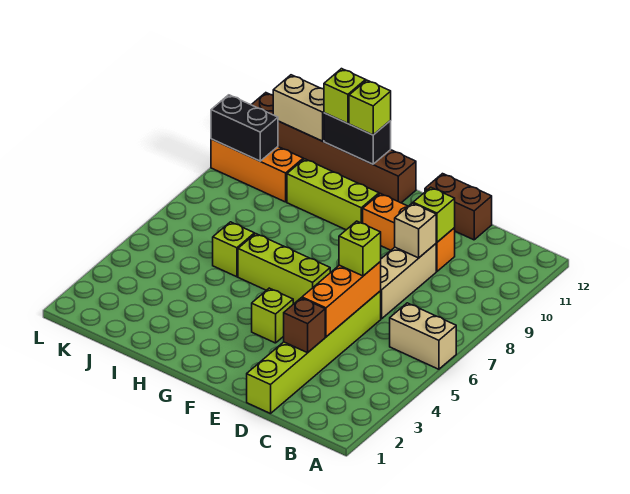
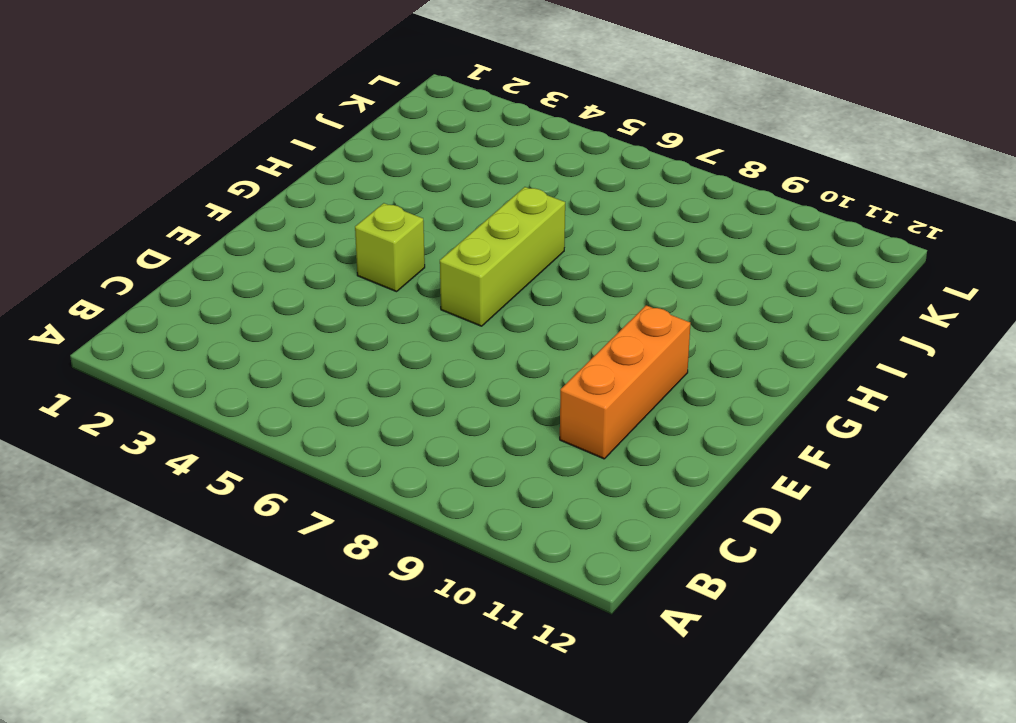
none -> tan brick A6:B6 level 1
none -> lime brick D1:D6 level 1
none -> tan brick D7:D9 level 1

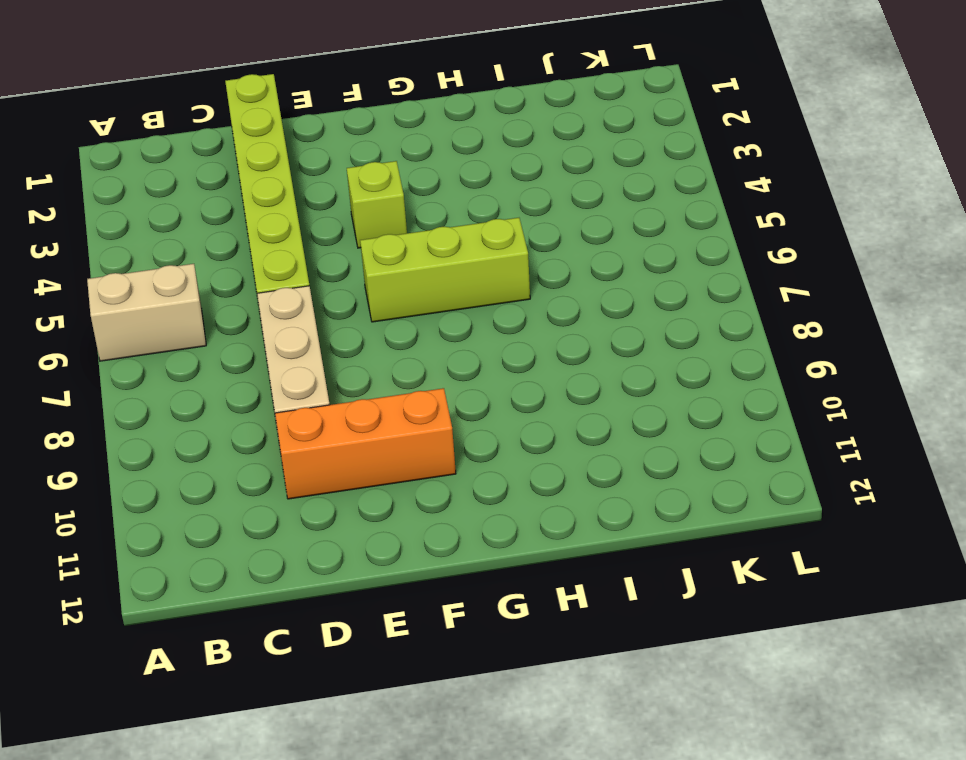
none -> brown brick D12:E12 level 1
none -> lime brick G10:I10 level 1
none -> brown brick G12:L12 level 1

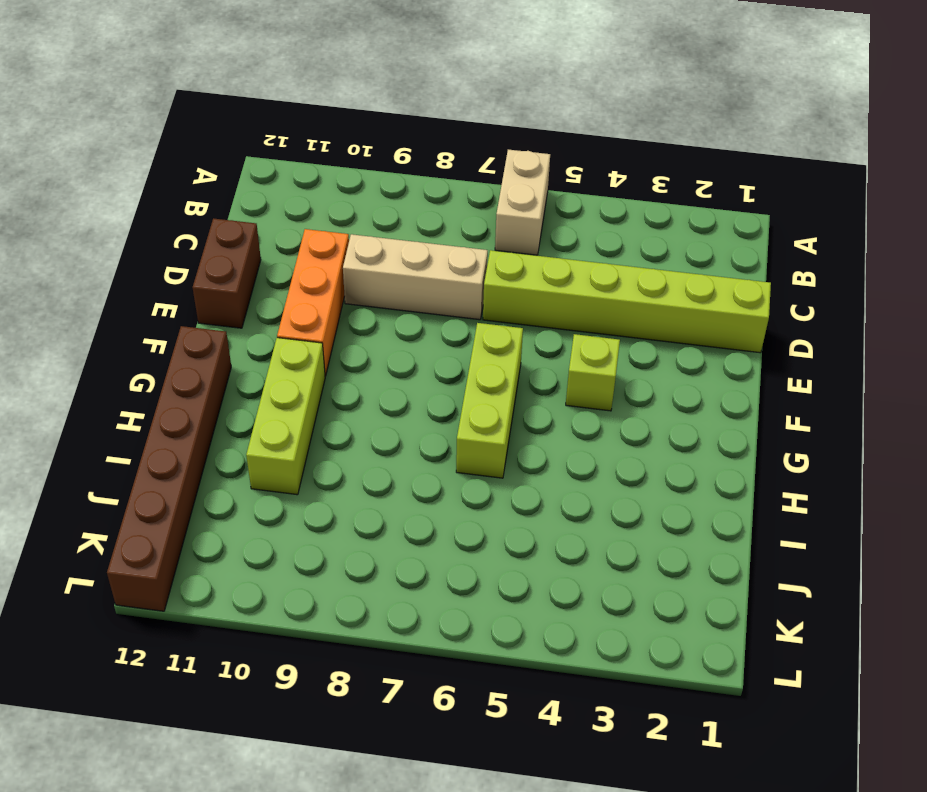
none -> lime brick I6 level 1
none -> orange brick J10:L10 level 1
none -> brown brick D3 level 2

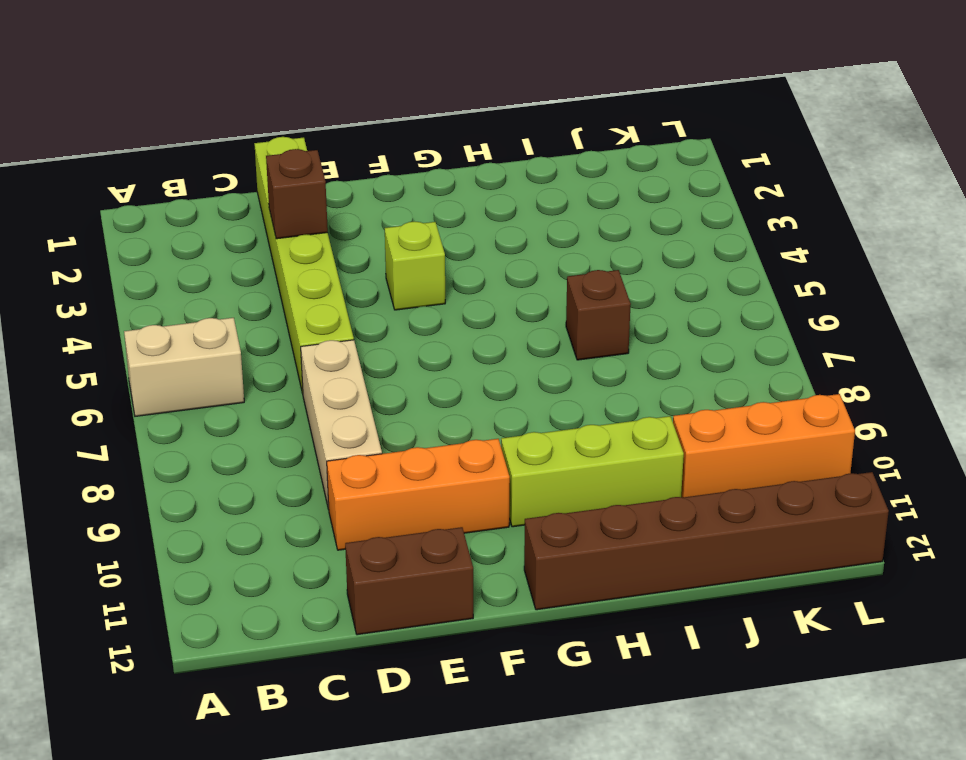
brown brick I6 level 1 -> lime brick I6 level 1
none -> lime brick F6:H6 level 1
none -> orange brick D4:D6 level 2
none -> tan brick D9 level 2

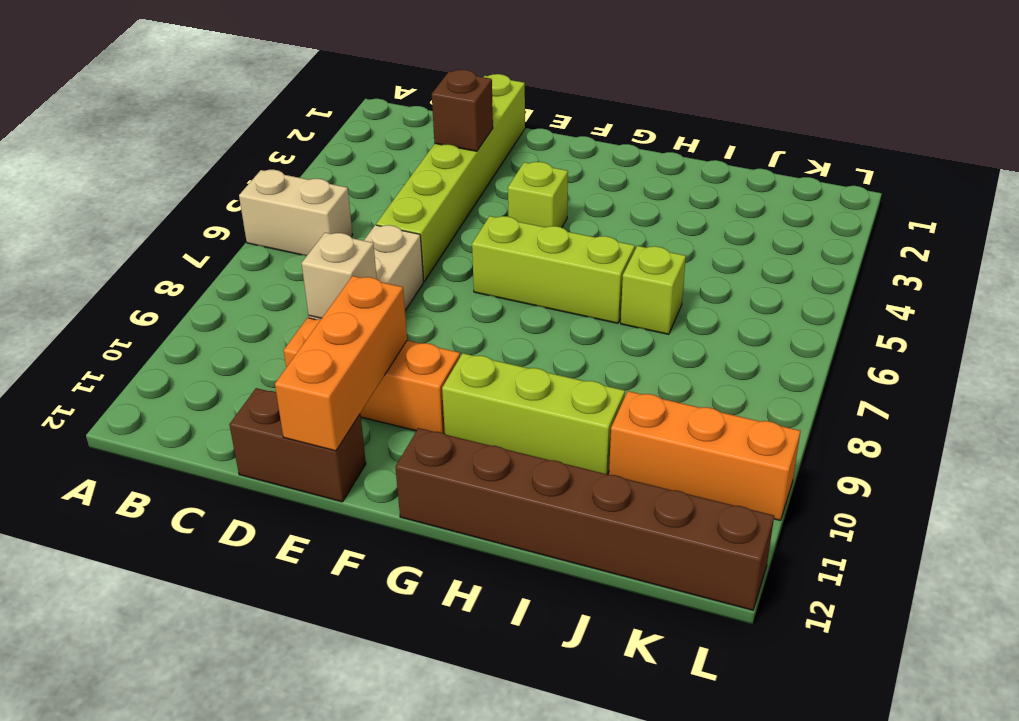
orange brick E10:E12 level 2 -> orange brick D4:D6 level 2
none -> lime brick D10 level 2
none -> black brick H12:I12 level 2
none -> tan brick J12:K12 level 2

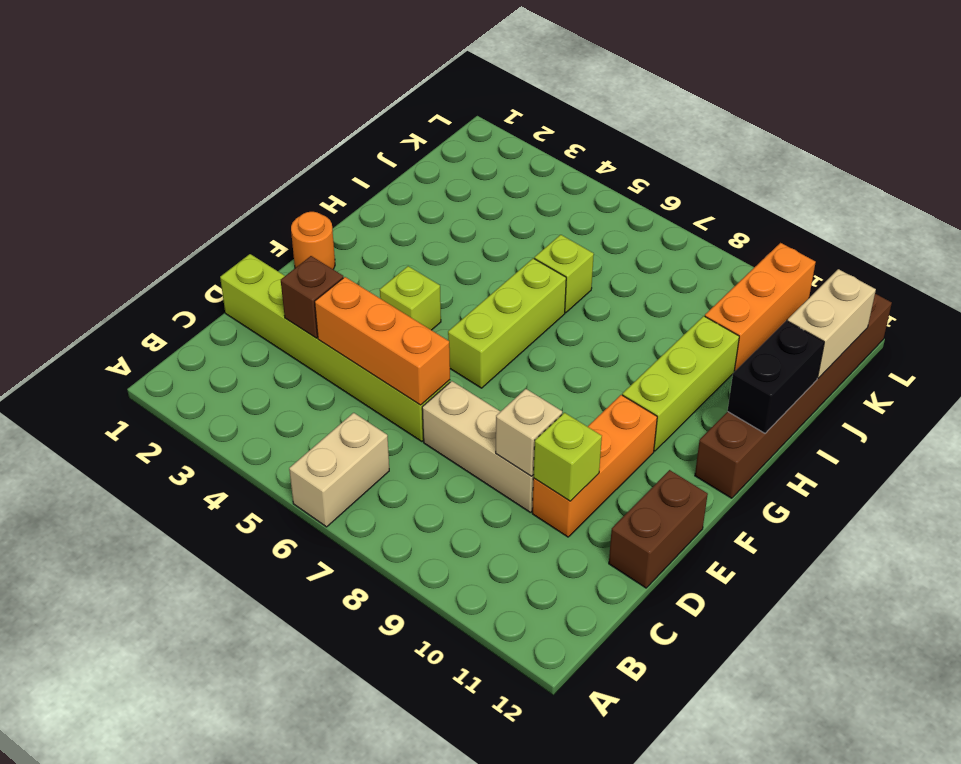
orange round brick F1 level 1 -> none
none -> black brick K10:L10 level 2
none -> lime brick D6 level 3
none -> lime brick H12 level 3

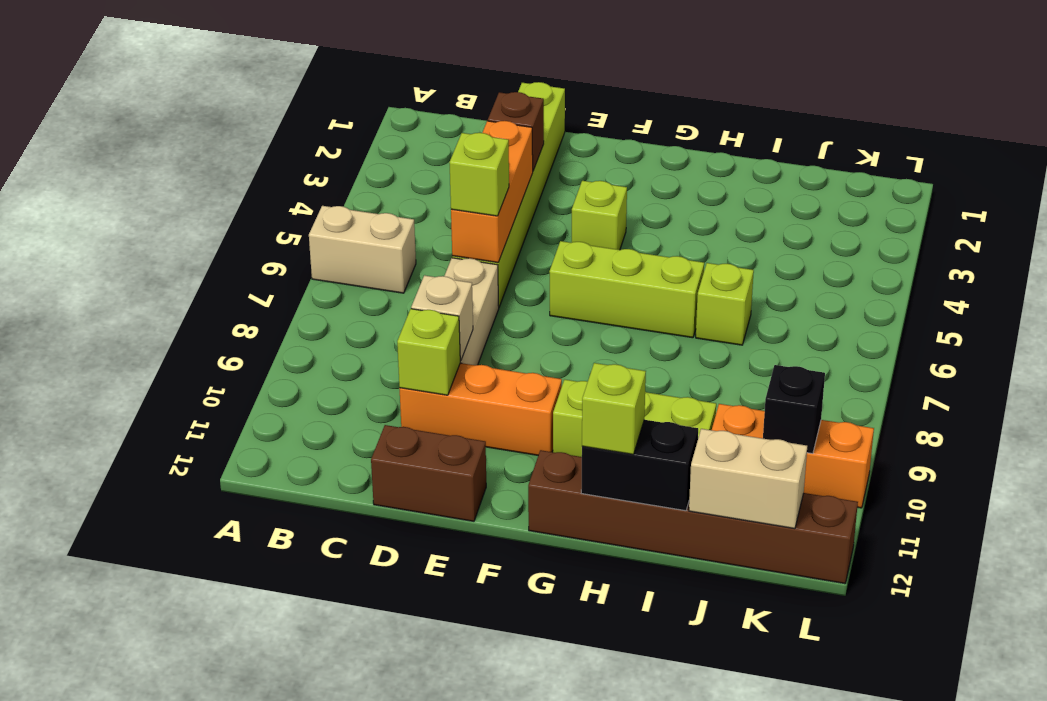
black brick K10 level 2 -> black brick K10:L10 level 2
none -> lime brick I12 level 3

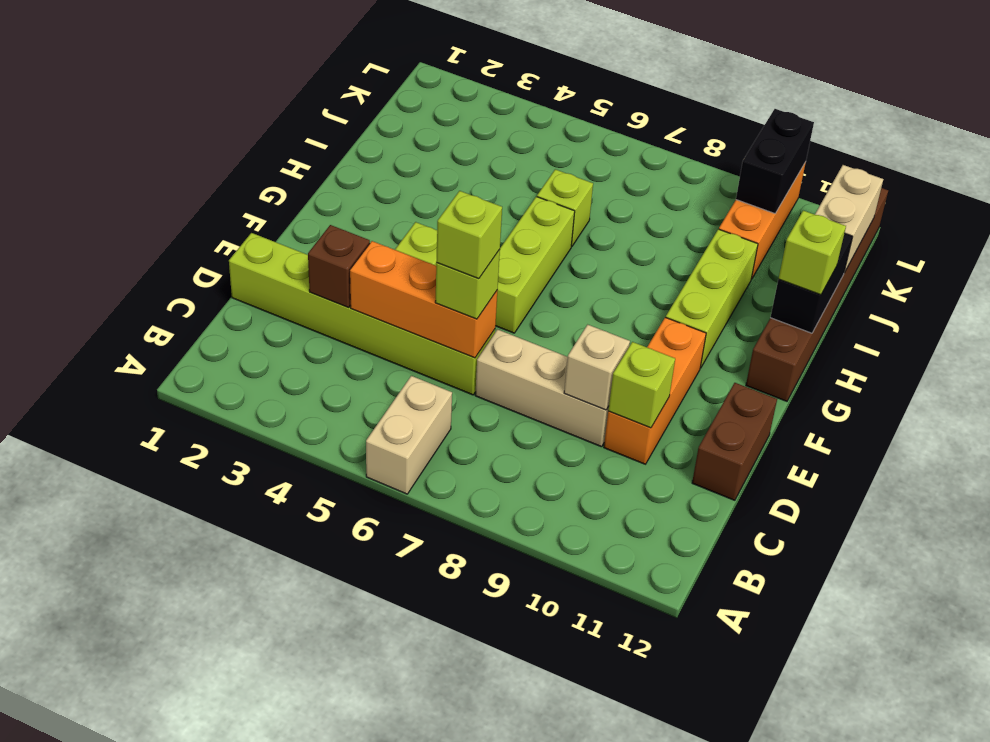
lime brick D6 level 4 -> lime brick I12 level 3

